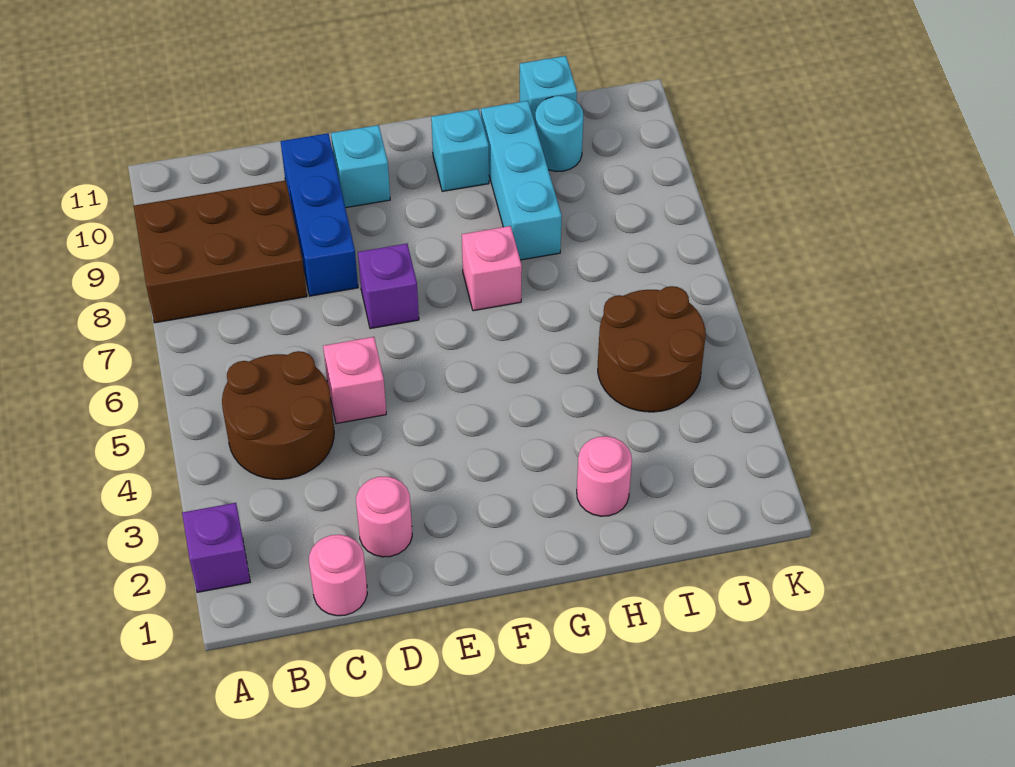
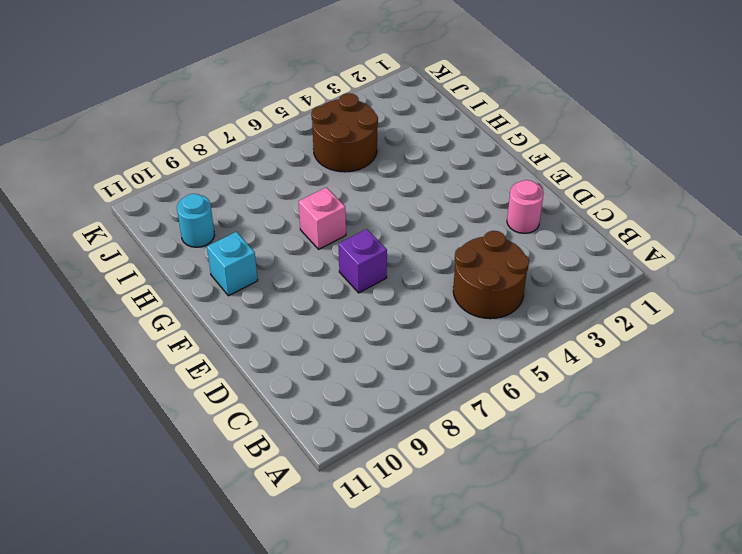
none -> purple brick A2 level 1
none -> brown brick A8:C9 level 1
none -> pink round brick C1 level 1

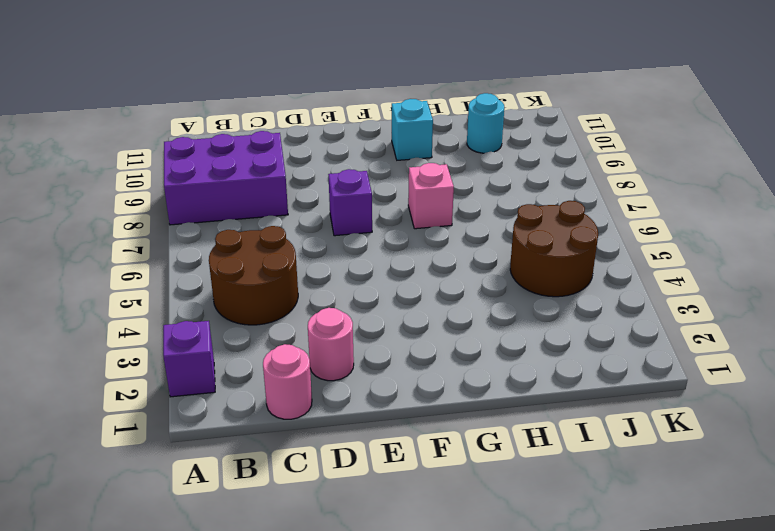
purple brick A8:C9 level 1 -> brown brick A8:C9 level 1
none -> pink brick D5 level 1
none -> blue brick D8:D10 level 1
none -> cyan brick E10 level 1

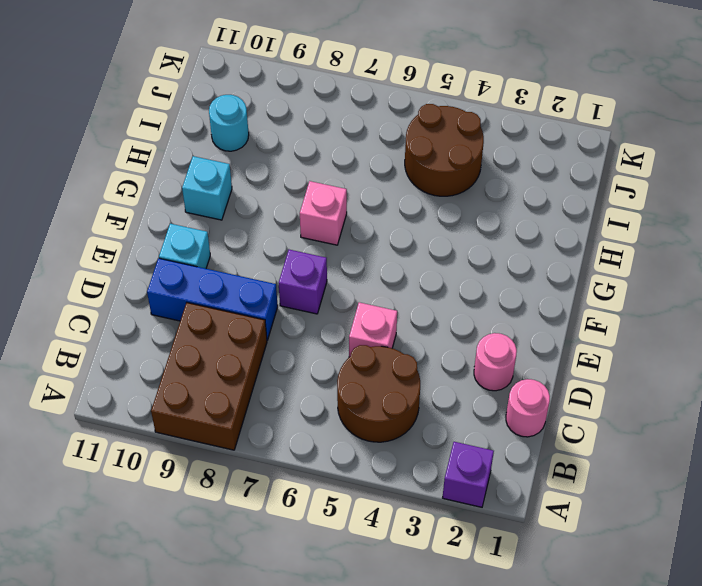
none -> pink round brick H2 level 1
none -> cyan brick H8:H10 level 1
none -> cyan brick I11 level 1

